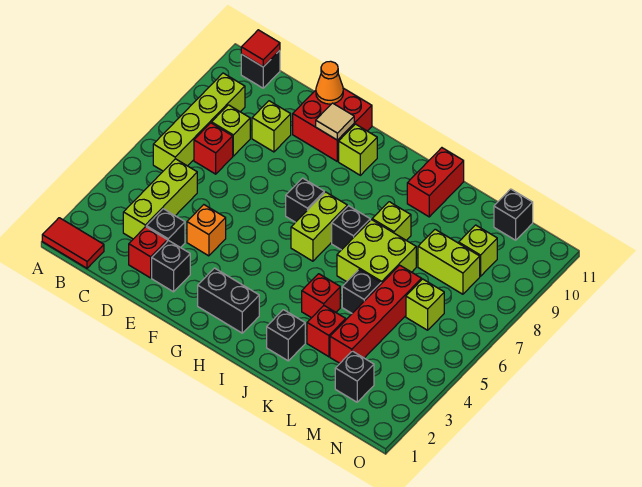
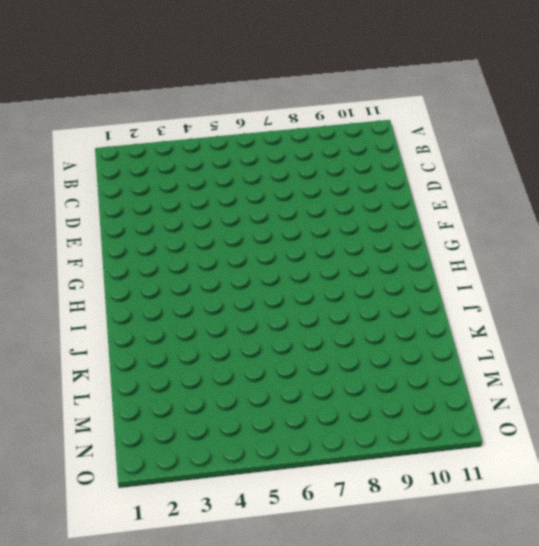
none -> red tile A1:B1 level 1
none -> lime brick B6:B9 level 1
none -> black brick B11 level 1
none -> lime brick C3:C5 level 1

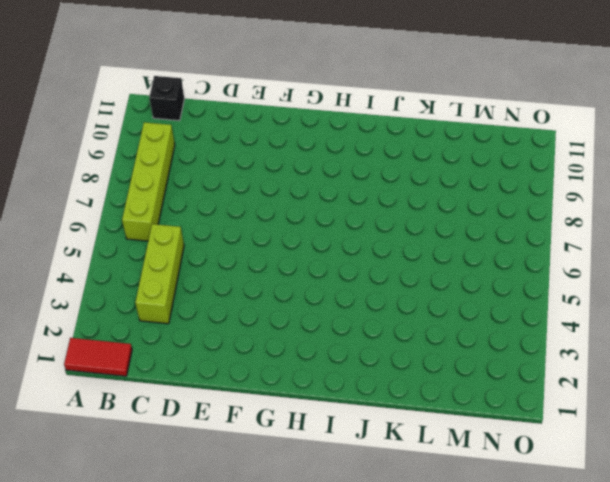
none -> red brick C7 level 1
none -> lime brick C8 level 1
none -> red brick D2 level 1
none -> black brick D3 level 1

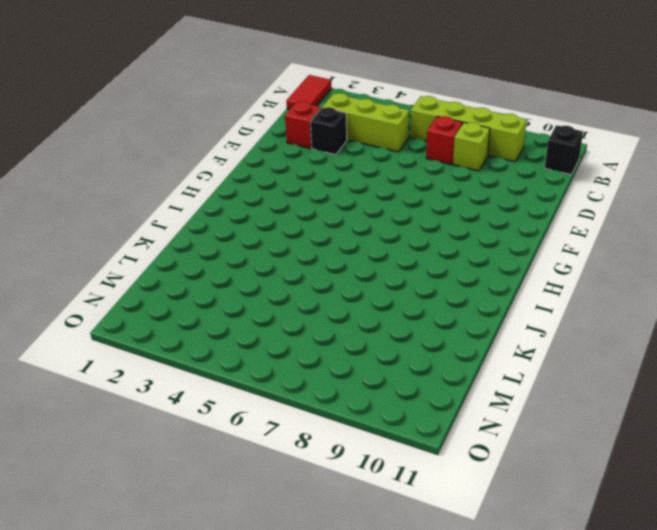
none -> lime brick D9 level 1
none -> black brick E2 level 1
none -> orange brick E4 level 1
none -> red brick E10:F11 level 1

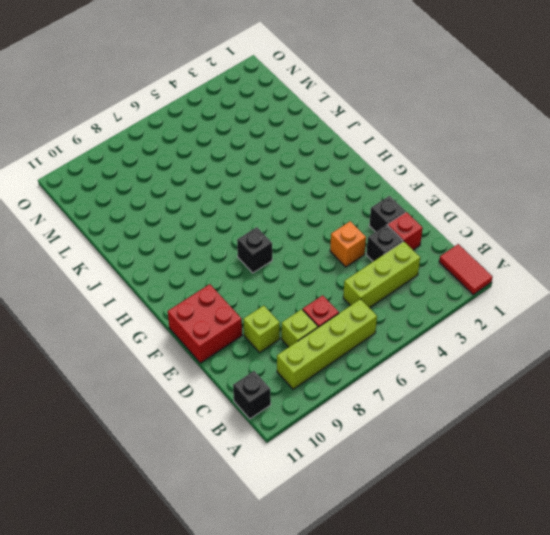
none -> black brick G2:H2 level 1
none -> lime brick G10 level 1
none -> lime brick H6:H7 level 1
none -> black brick I7 level 1

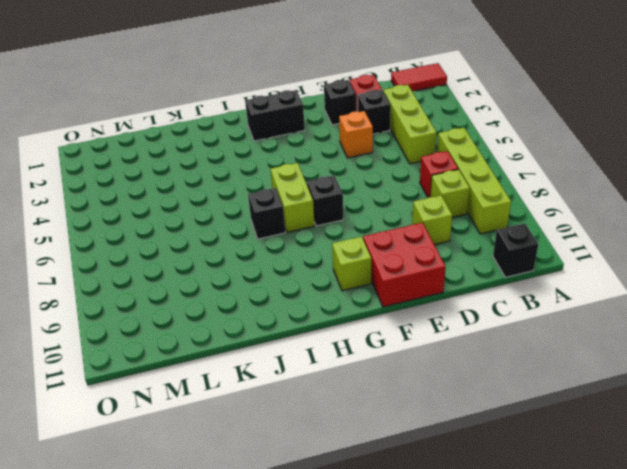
none -> black brick J2 level 1
none -> red brick J4 level 1
none -> lime brick J6:K7 level 1
none -> lime brick J8 level 1

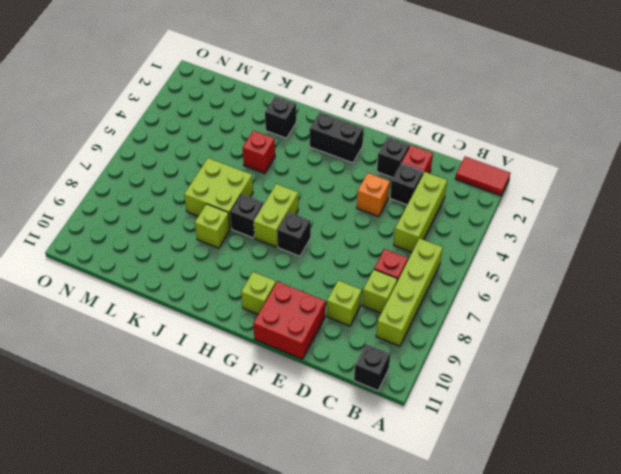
none -> red brick J10:J11 level 1
none -> red brick K3 level 1
none -> black brick K5 level 1
none -> red brick L3:L6 level 1

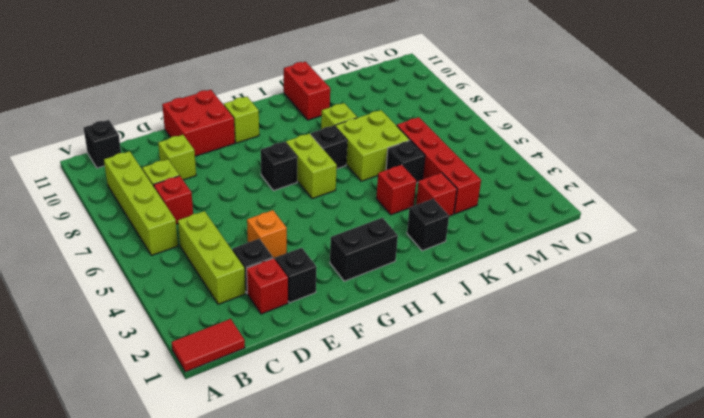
none -> lime brick L8:M8 level 1
none -> black brick M2 level 1
none -> lime brick M6 level 1
none -> lime brick M9 level 1

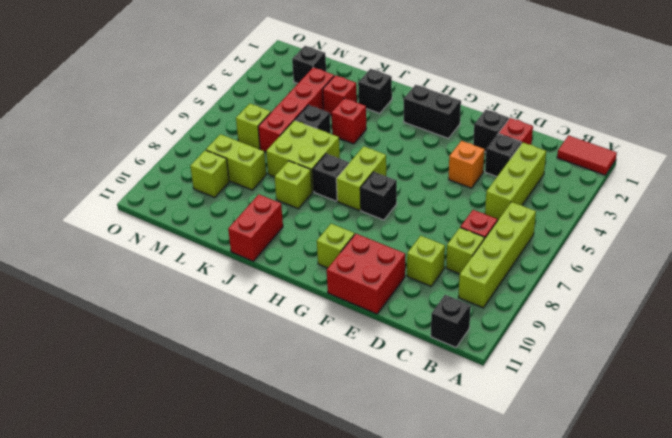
none -> black brick M11 level 1
none -> red tile B11 level 2
none -> orange cone E11 level 2
none -> tan tile F10 level 2

